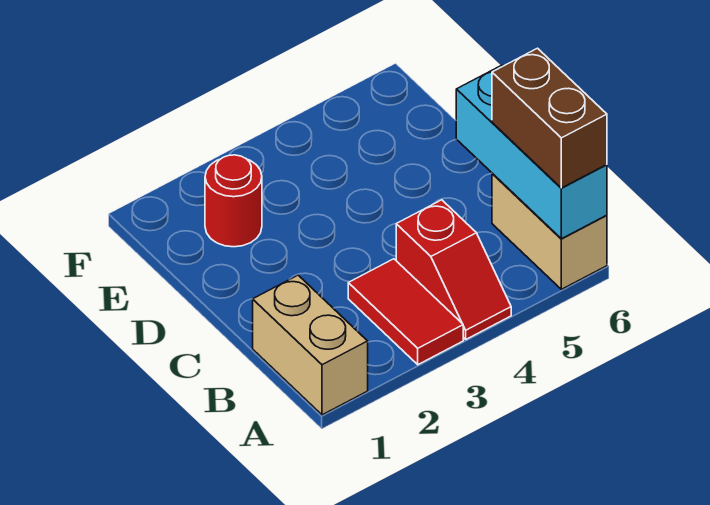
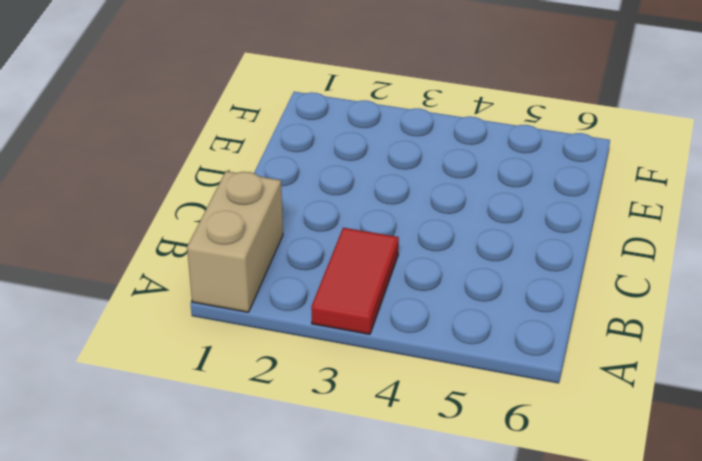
none -> red slope A4:B4 level 1 top B
none -> tan brick A6:B6 level 1

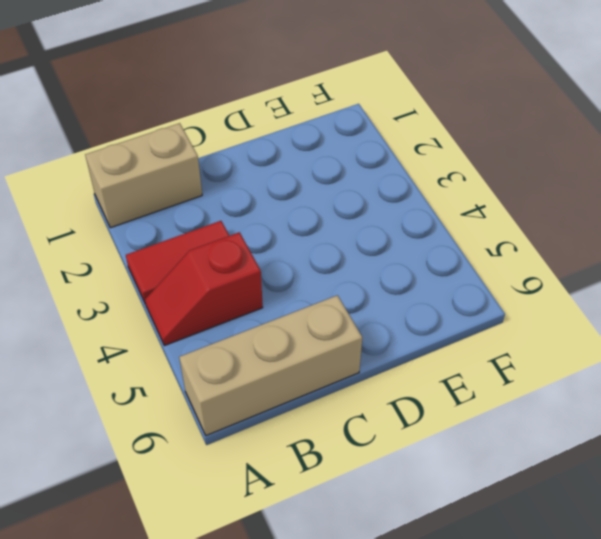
tan brick A6:C6 level 1 -> tan brick A6:B6 level 1
none -> red round brick E2 level 1
none -> cyan brick A6:C6 level 2

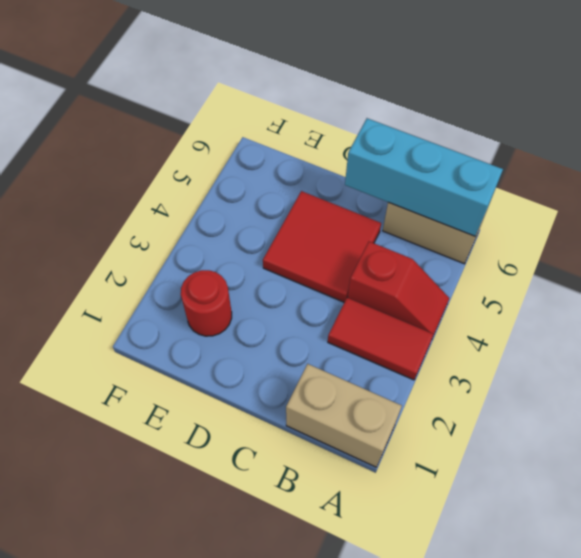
red tile C4:D5 level 1 -> none
none -> brown brick A6:B6 level 3

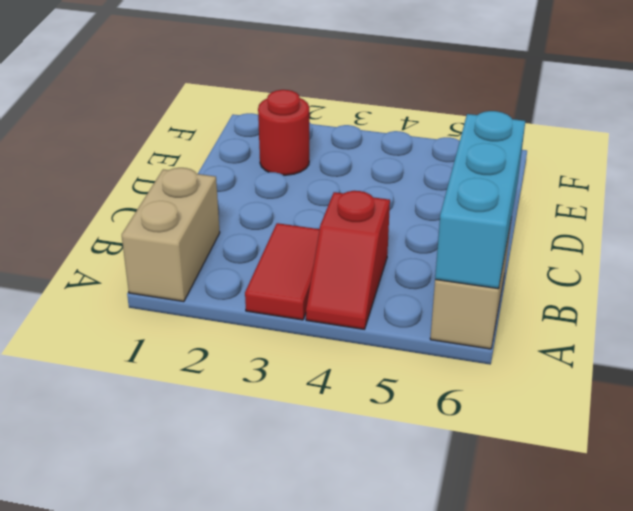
none -> brown brick A6:B6 level 3

